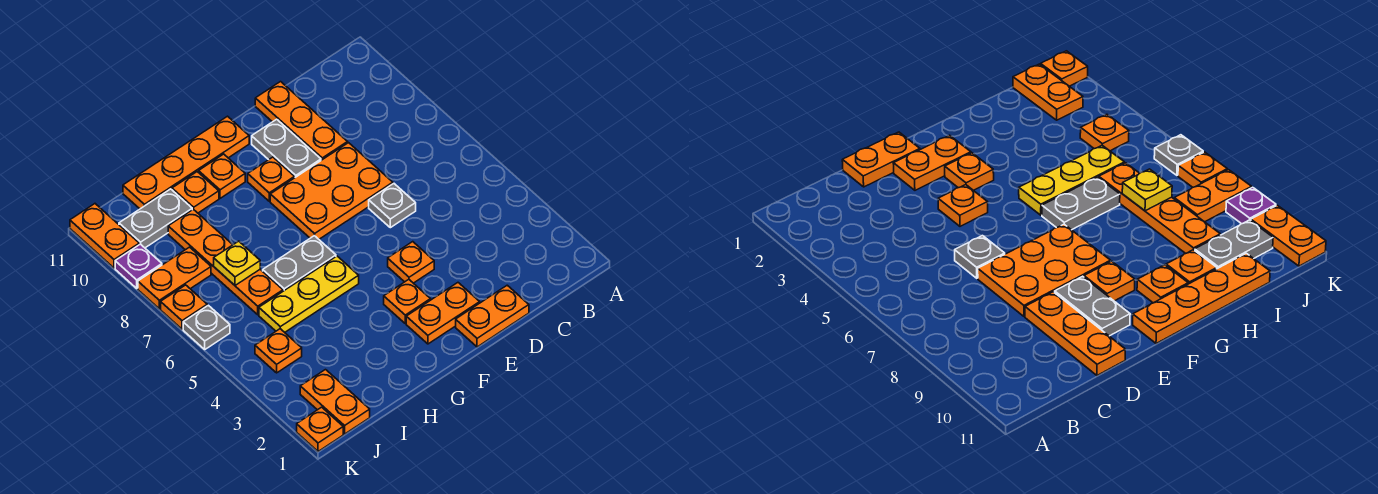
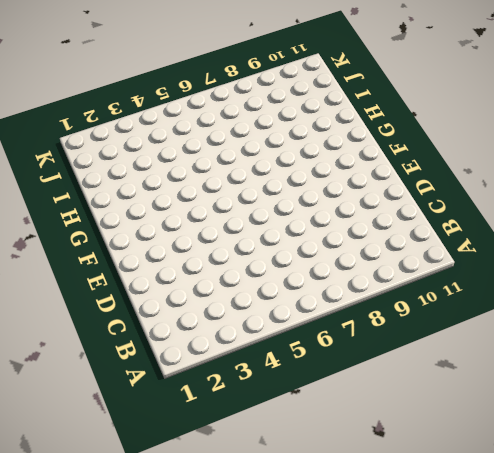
none -> orange plate D1:E1 level 1
none -> grey plate D6 level 1
none -> orange plate D7:F8 level 1

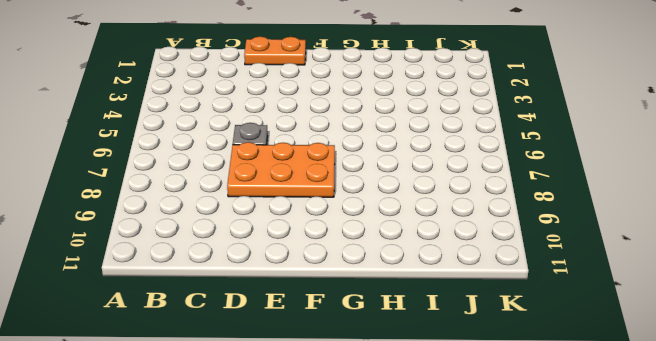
none -> orange plate D9:D11 level 1
none -> orange plate E2:F2 level 1
none -> orange plate E4 level 1

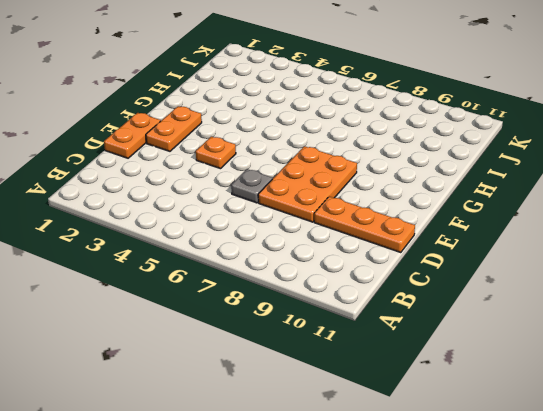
none -> grey plate E9:E10 level 1
none -> orange plate F3 level 1
none -> orange plate F9 level 1

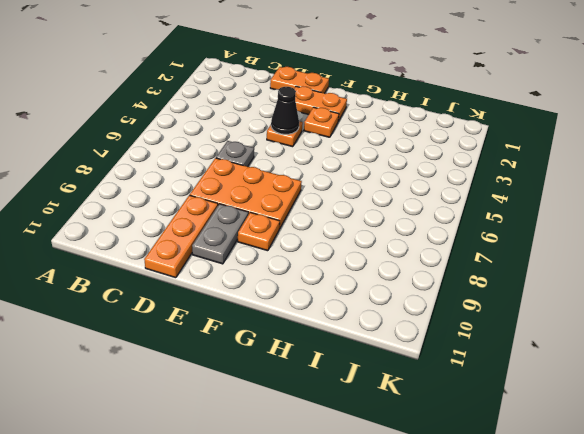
black cone E4 level 2 -> none
none -> orange plate F11:I11 level 1
none -> yellow plate G5:I5 level 1
none -> grey plate G6:H6 level 1

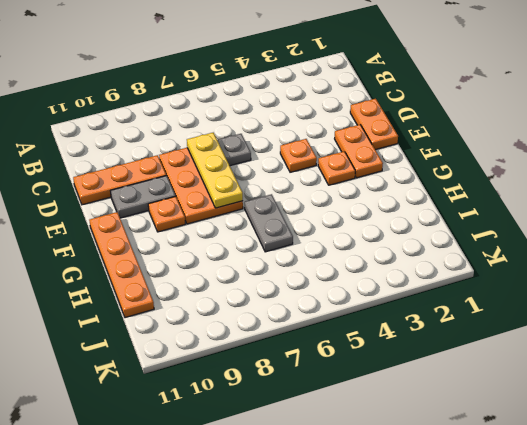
yellow plate D7:F7 level 2 -> yellow plate G5:I5 level 1
none -> orange plate G10 level 1
none -> orange plate H10 level 1
none -> orange plate I6:I9 level 1

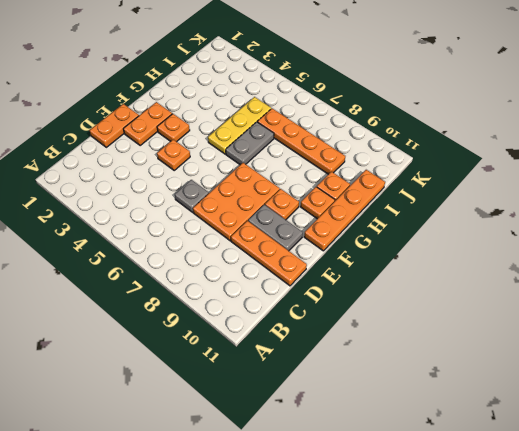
none -> grey plate I10:J10 level 1
none -> orange plate J1:J2 level 1
none -> orange plate J4 level 1

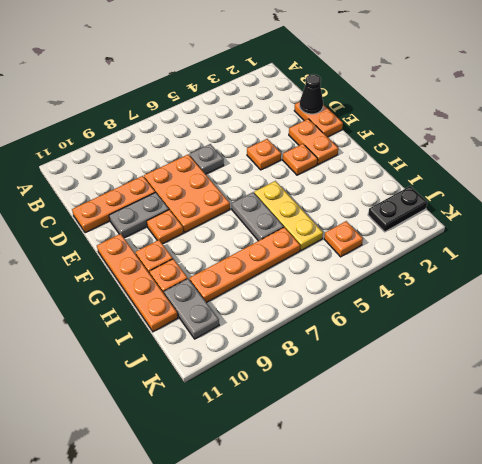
black cone D1 level 2 -> none
black plate J1:J2 level 1 -> orange plate J1:J2 level 1
none -> orange plate J8:K8 level 1
none -> orange plate K1 level 1
none -> grey plate K6 level 1

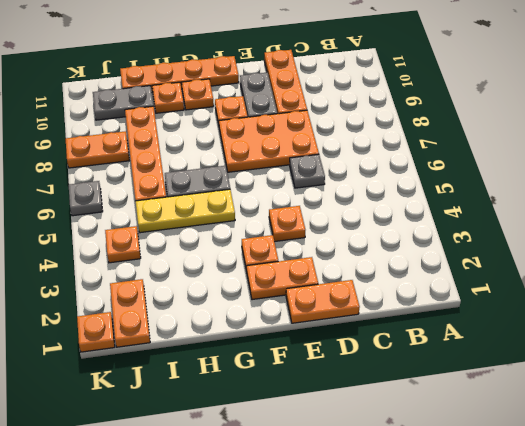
none -> orange plate K7 level 1
none -> purple plate K9 level 1
none -> orange plate K10:K11 level 1

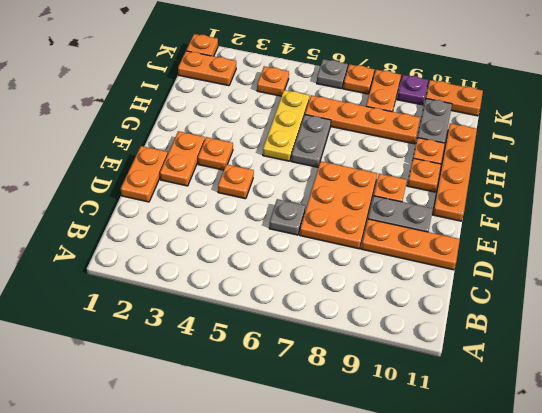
none -> yellow plate I7 level 2

